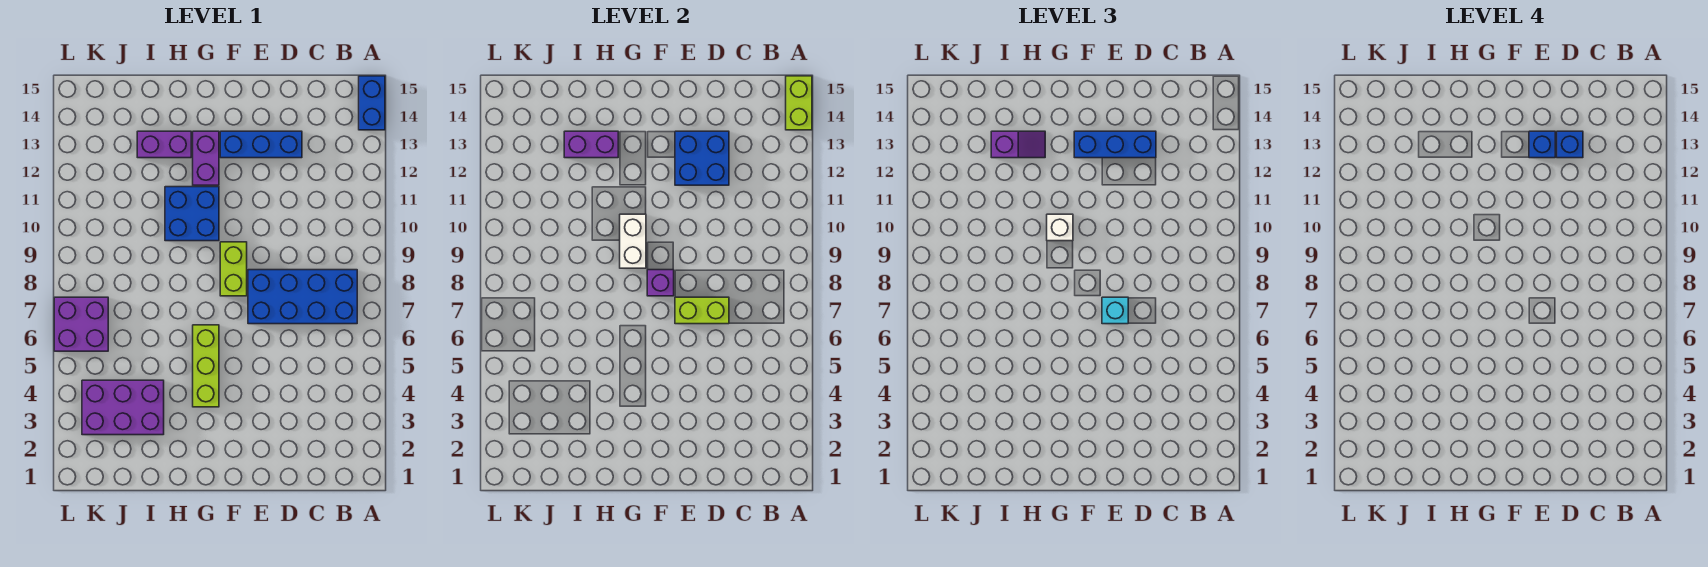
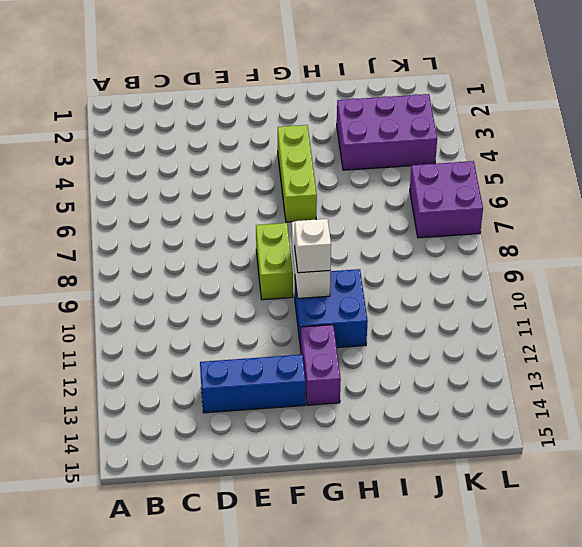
none -> blue brick A14:A15 level 1
none -> blue brick B7:E8 level 1
none -> purple brick H13:I13 level 1

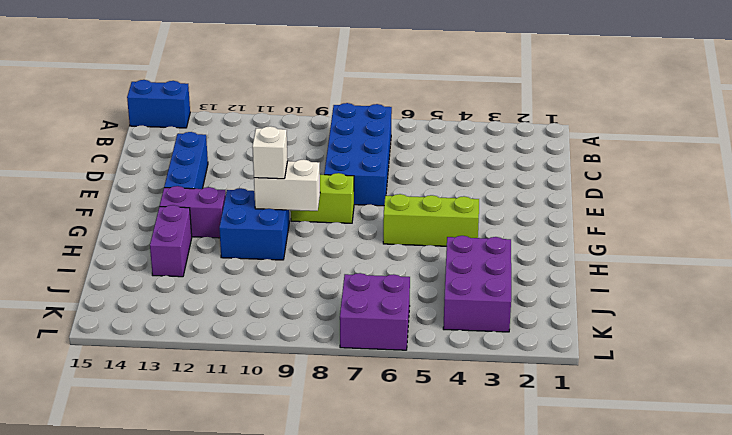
none -> lime brick A14:A15 level 2
none -> lime brick D7:E7 level 2
none -> blue brick D12:E13 level 2

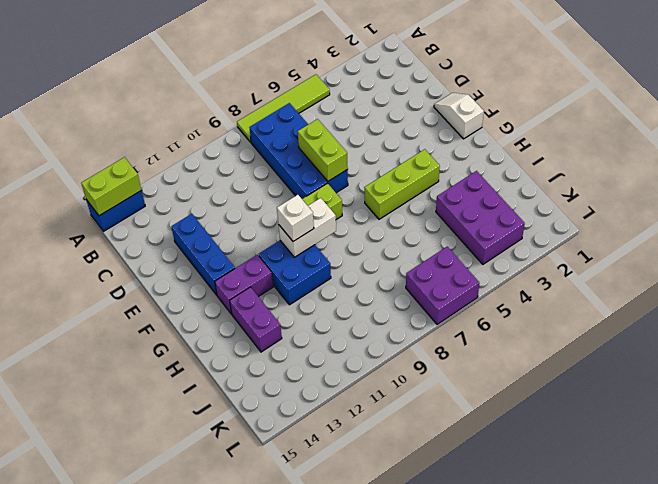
lime tile A5:A8 level 1 -> none
white slope E1:F1 level 1 top F -> none
none -> blue brick D12:E13 level 2
none -> purple brick F8 level 2
none -> purple brick H13:I13 level 2

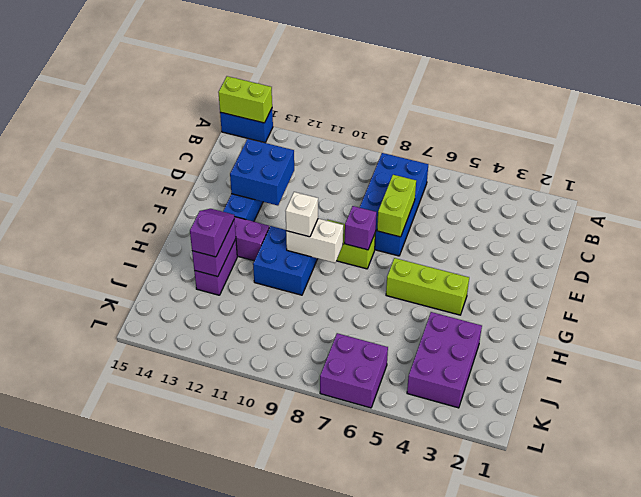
none -> blue brick D13:F13 level 3
none -> cyan brick E7 level 3
none -> blue brick D13 level 4

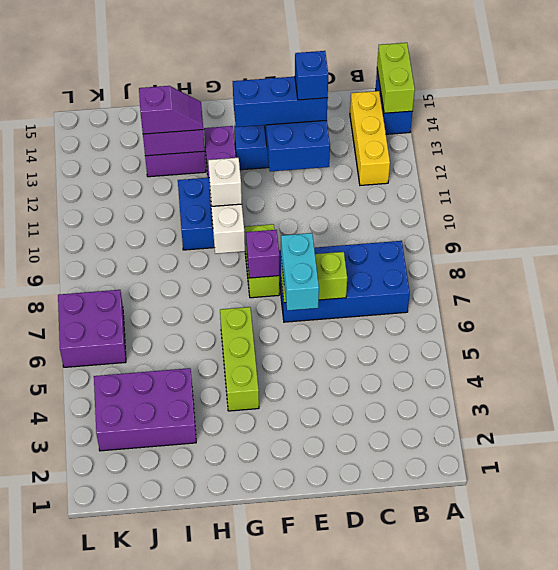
yellow brick B12:B14 level 1 -> none
cyan brick E6:E7 level 3 -> cyan brick E7 level 3
none -> blue brick E13 level 4

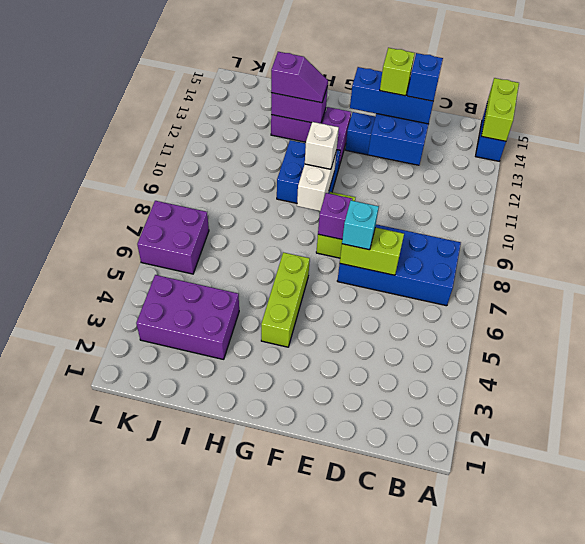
lime brick E13 level 4 -> blue brick E13 level 4

